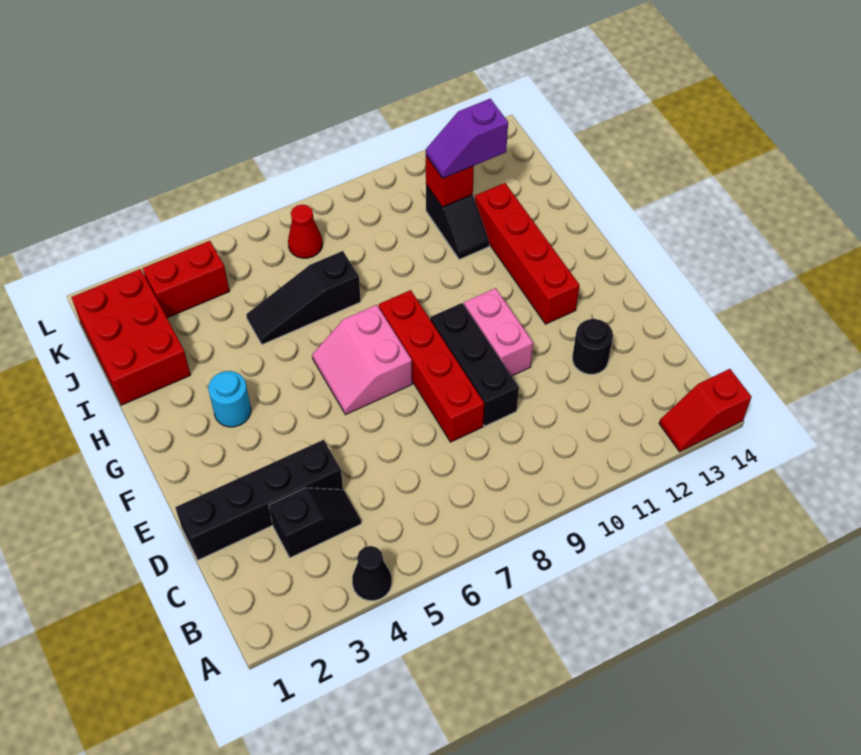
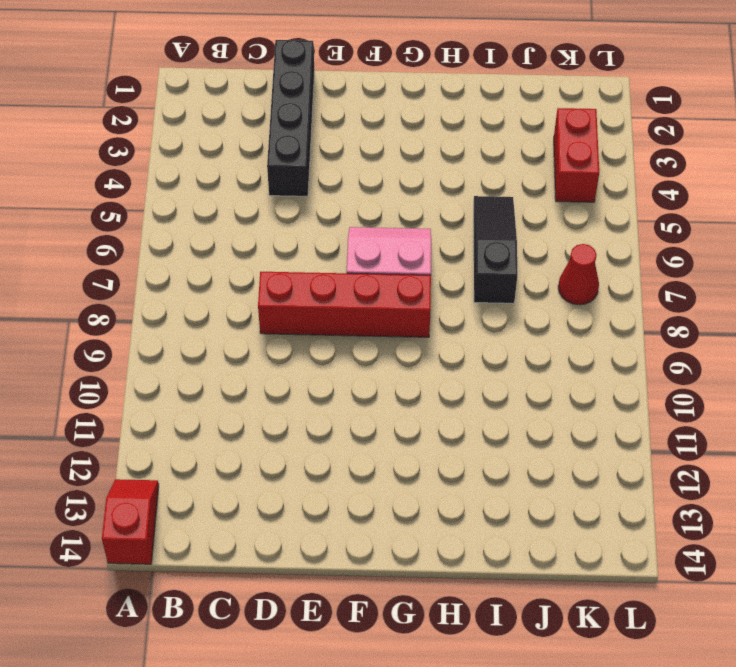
none -> black cone A4 level 1
none -> black slope C3:C4 level 1 top 3
none -> black brick D9:F9 level 1

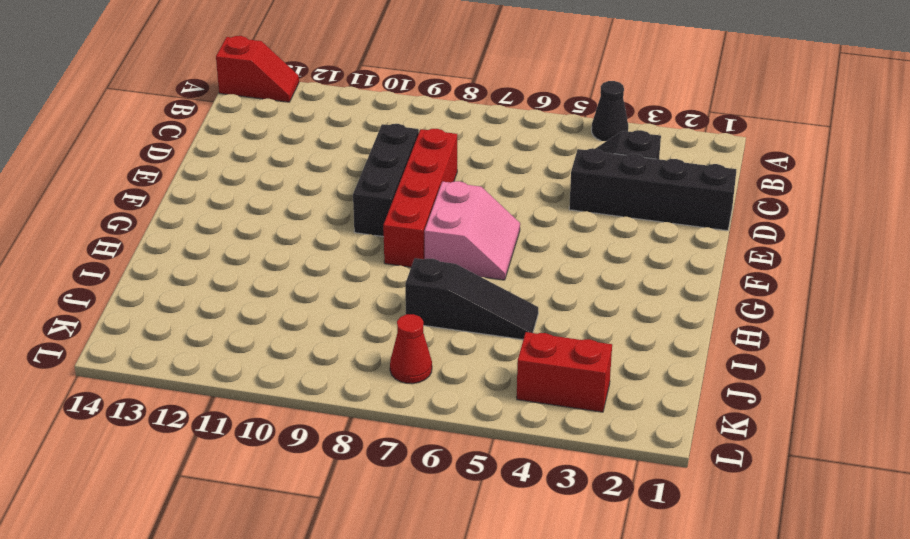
none -> black round brick D12 level 1
none -> pink brick E10:F10 level 1
none -> red brick F12:I12 level 1

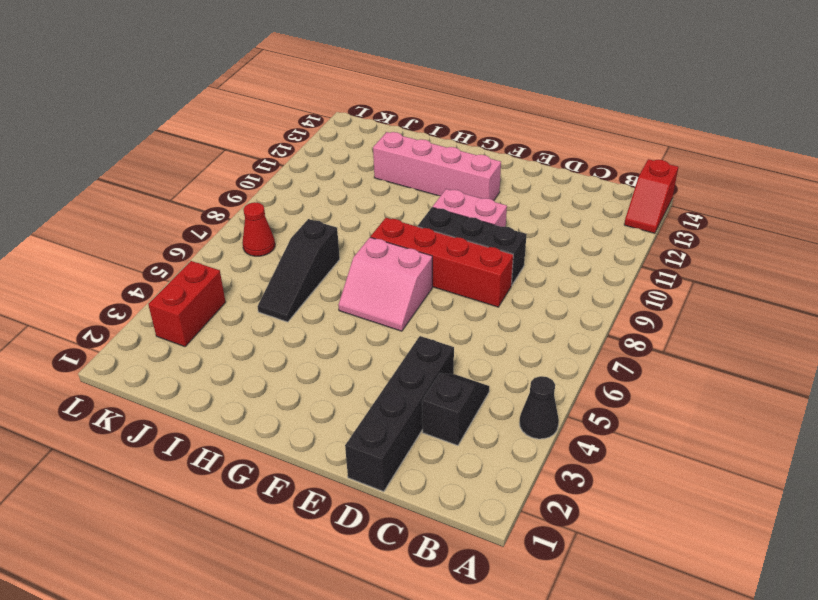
pink brick F12:I12 level 1 -> red brick F12:I12 level 1
none -> black round brick D12 level 1
none -> cyan round brick G3 level 1
none -> red brick I1:K2 level 1

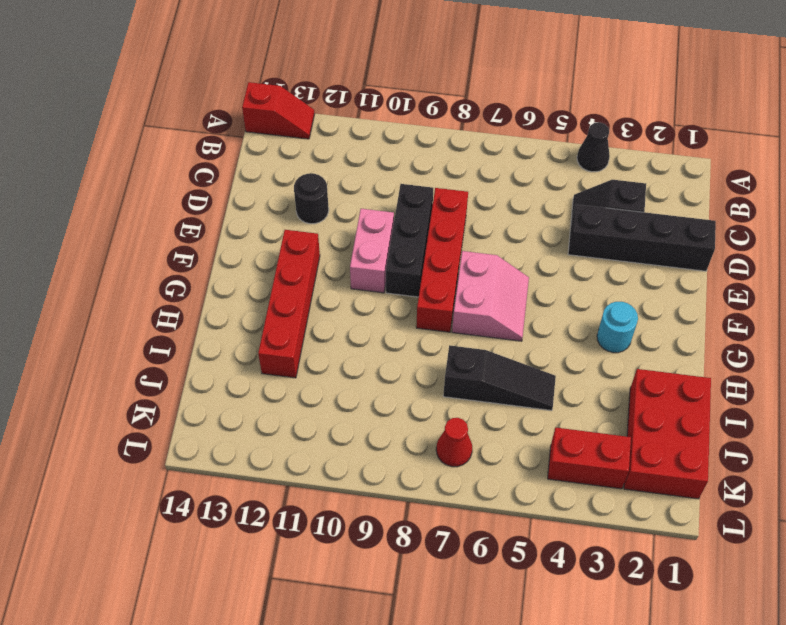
none -> black slope I11:J11 level 1 top J
none -> red brick J11 level 2
none -> purple slope J11:J12 level 3 top 12

